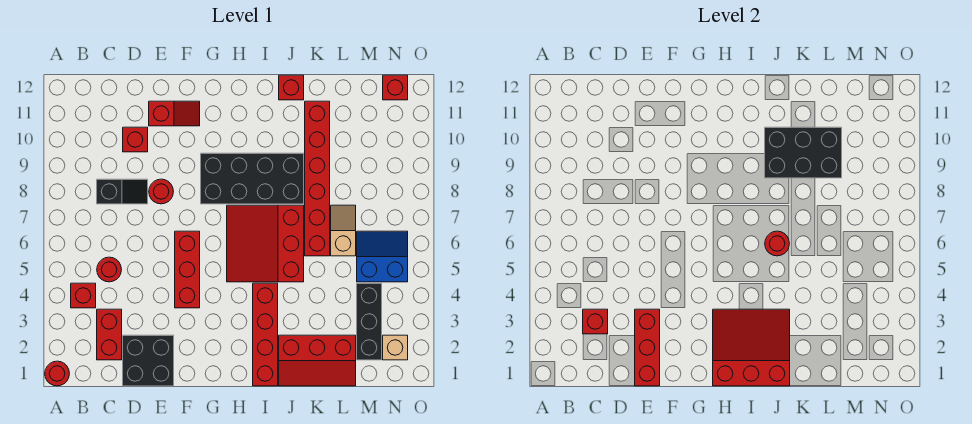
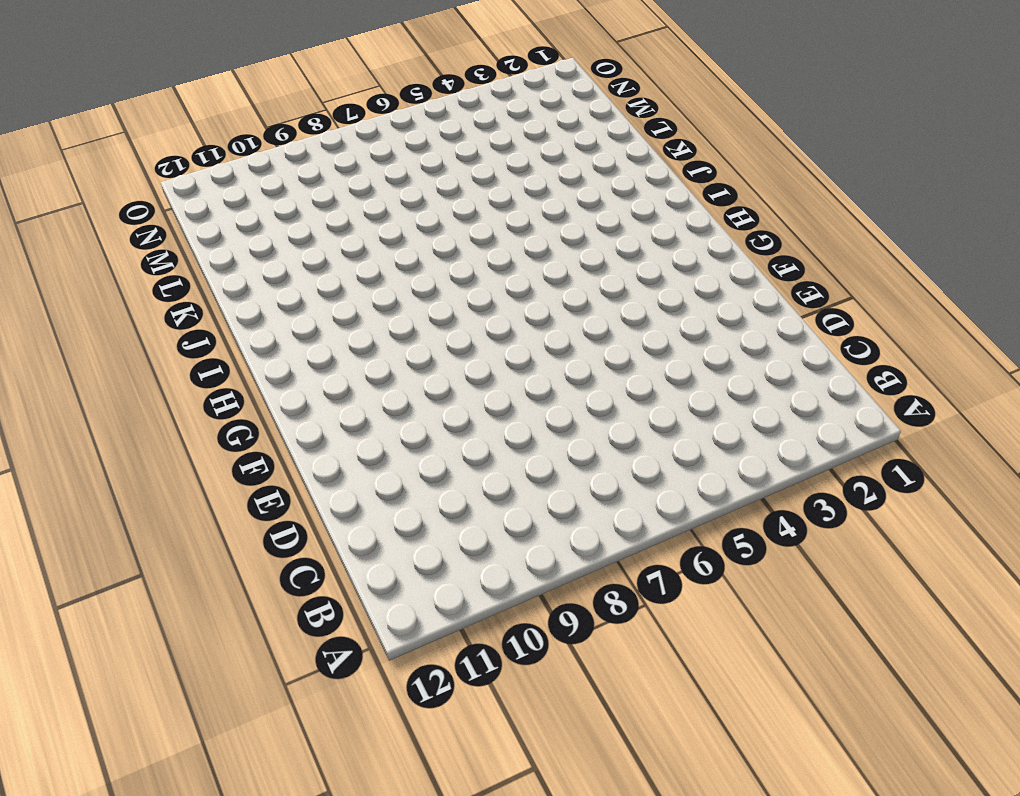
none -> red round brick A1 level 1
none -> red brick B4 level 1
none -> red brick C2:C3 level 1

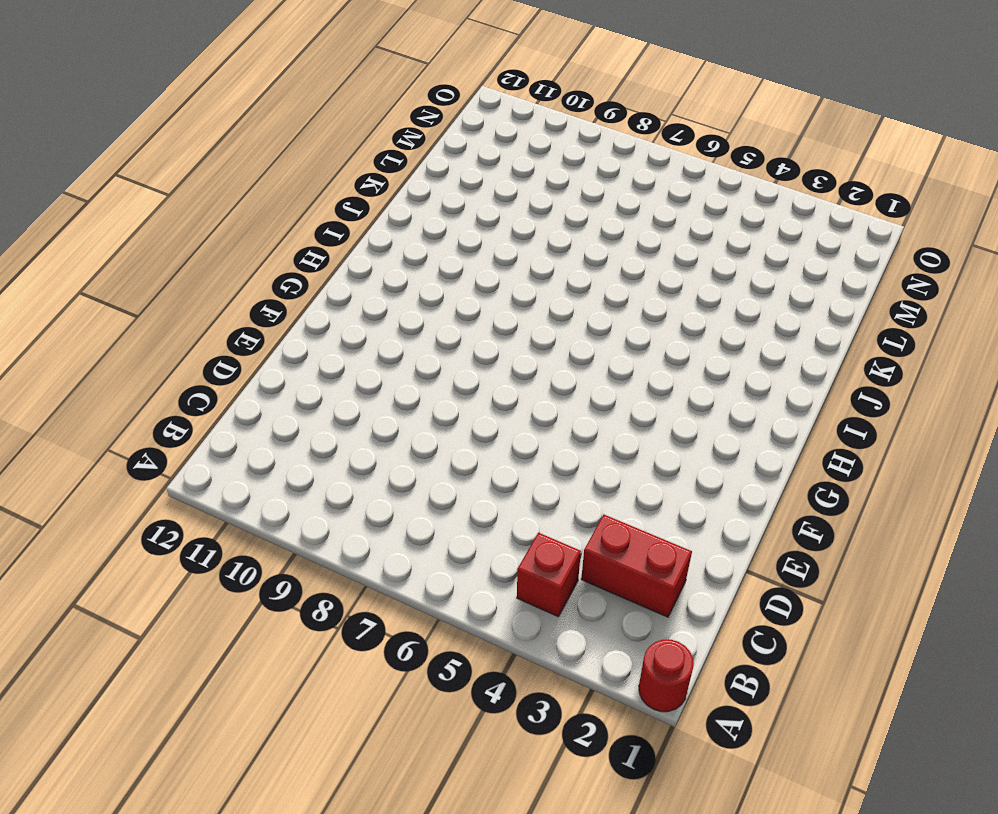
none -> red round brick C5 level 1
none -> black slope C8:D8 level 1 top C
none -> black brick D1:E2 level 1

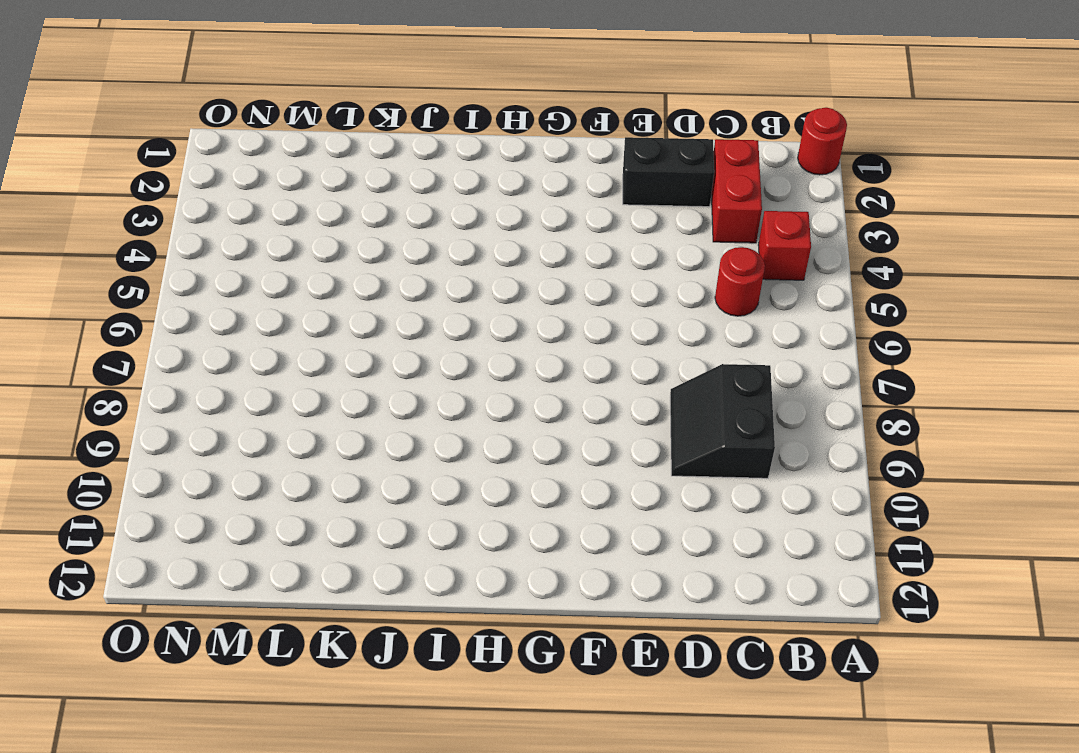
black slope C8:D9 level 1 top C -> black slope C8:D8 level 1 top C
black brick D2:E2 level 1 -> black brick D1:E2 level 1
none -> red brick D10 level 1
none -> red round brick E8 level 1
none -> red slope E11:F11 level 1 top E

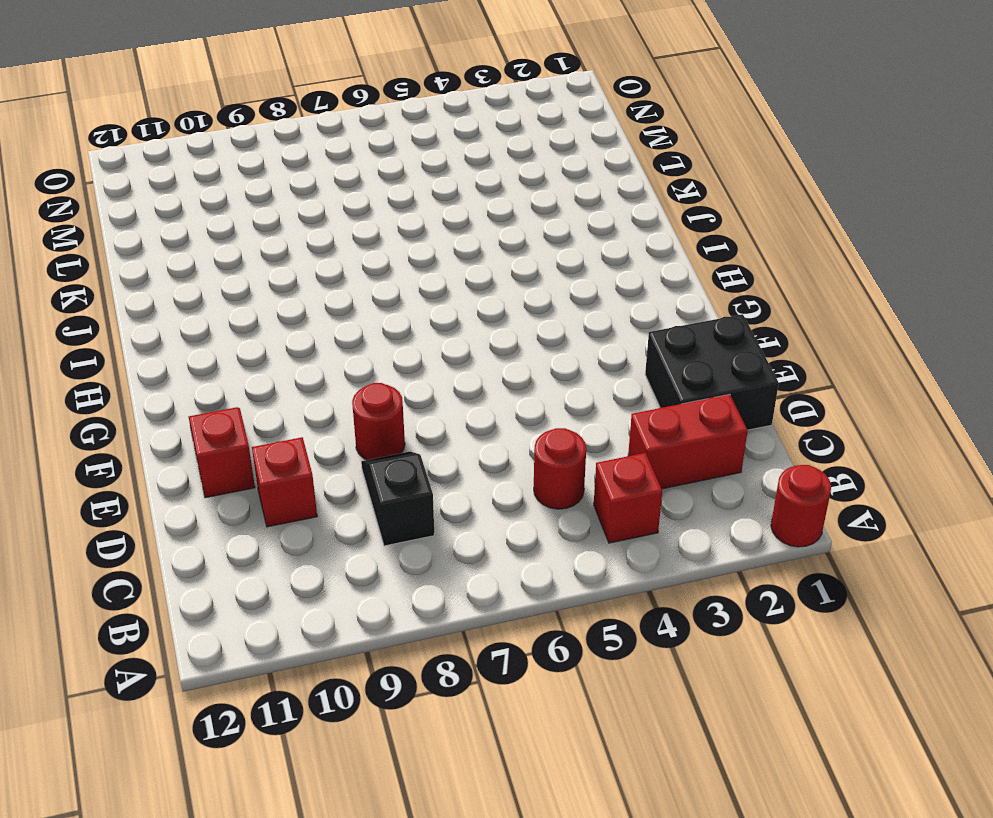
none -> red brick F4:F6 level 1
none -> black brick G8:J9 level 1
none -> red slope H5:J7 level 1 top J

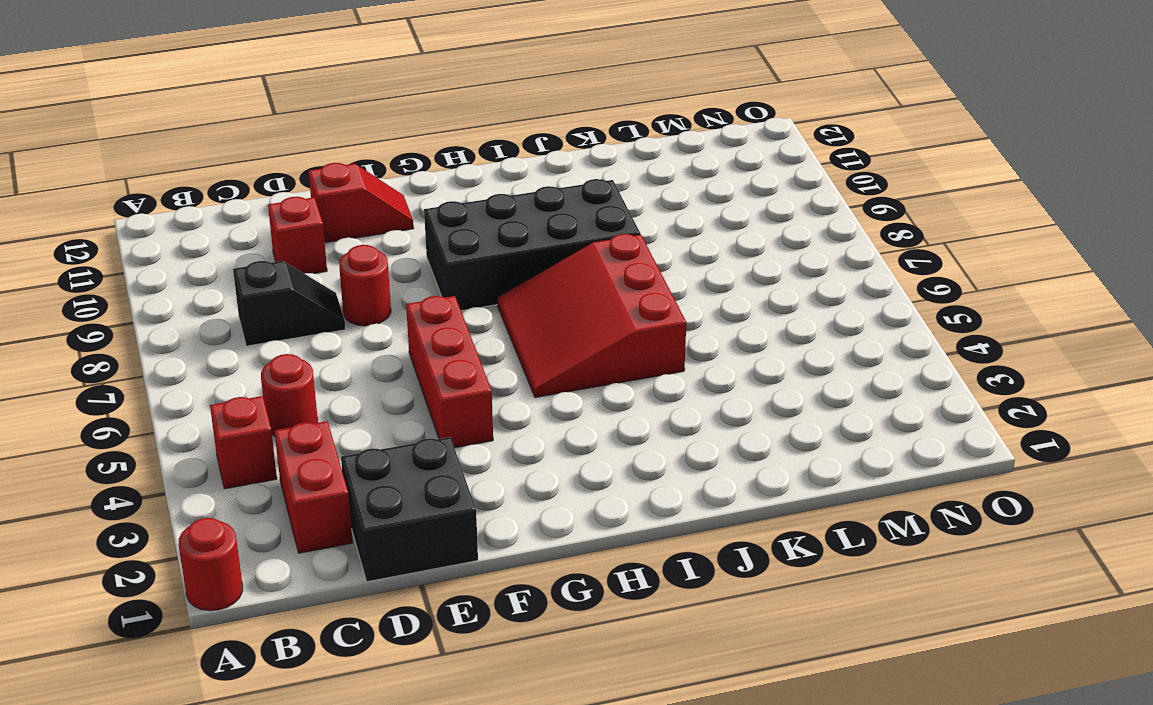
none -> red brick I1:I4 level 1
none -> red slope J1:L2 level 1 top 2
none -> red brick J12 level 1

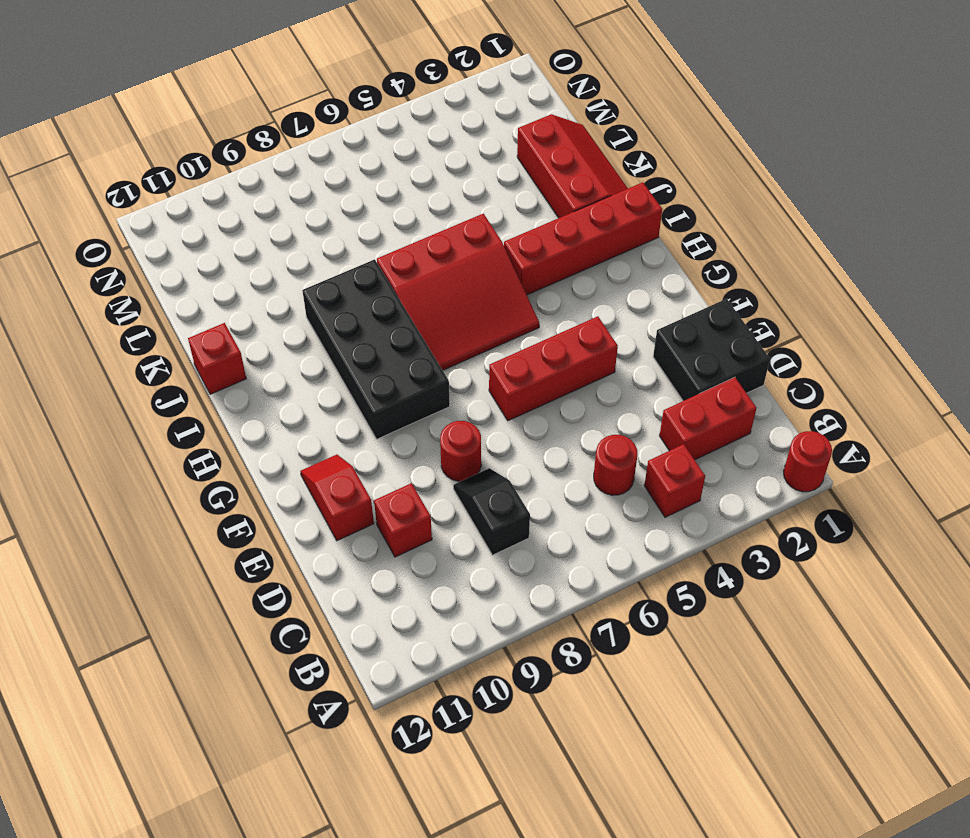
none -> red brick K6:K11 level 1
none -> tan slope L6:L7 level 1 top 6
none -> black brick M2:M4 level 1

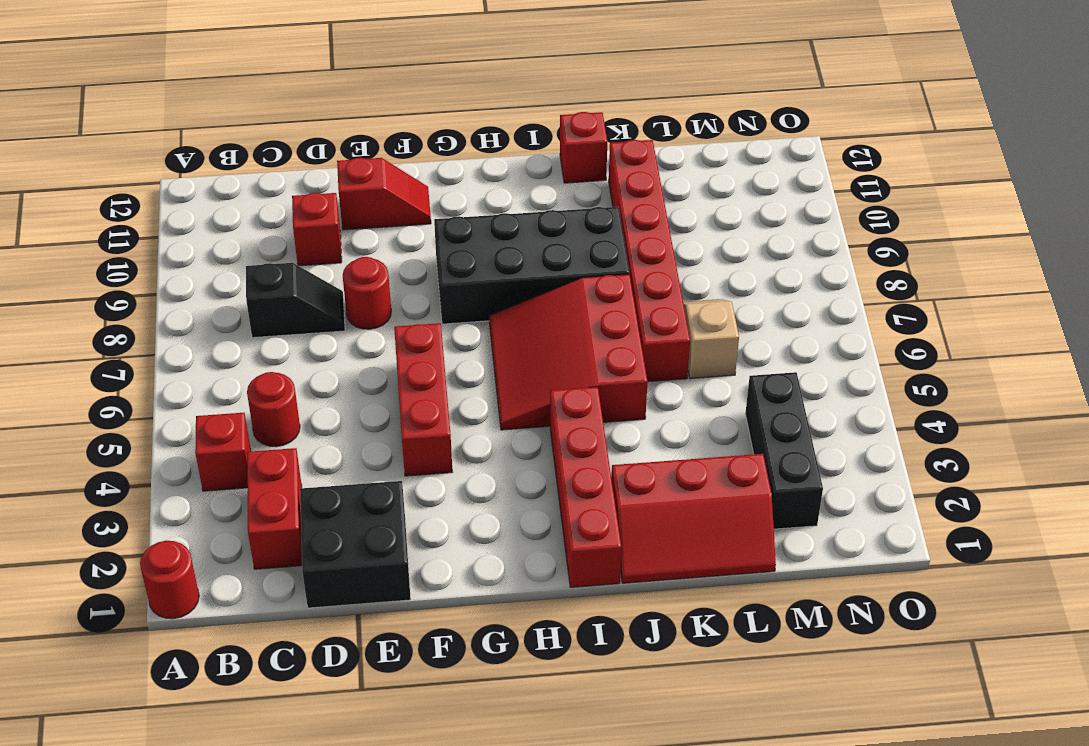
none -> blue slope M5:N6 level 1 top 5
none -> tan brick N2 level 1
none -> red brick N12 level 1

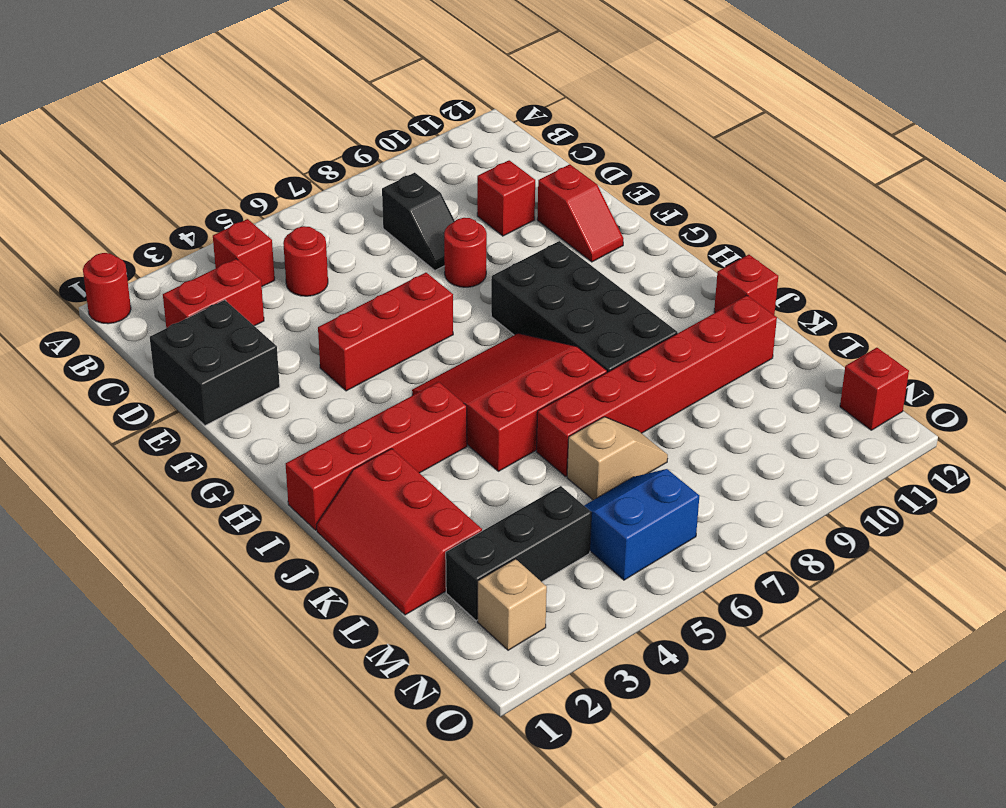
blue slope M5:N6 level 1 top N -> blue slope M5:N6 level 1 top 5
none -> red brick C3 level 2
none -> red brick E1:E3 level 2
none -> red slope H1:J3 level 2 top 1

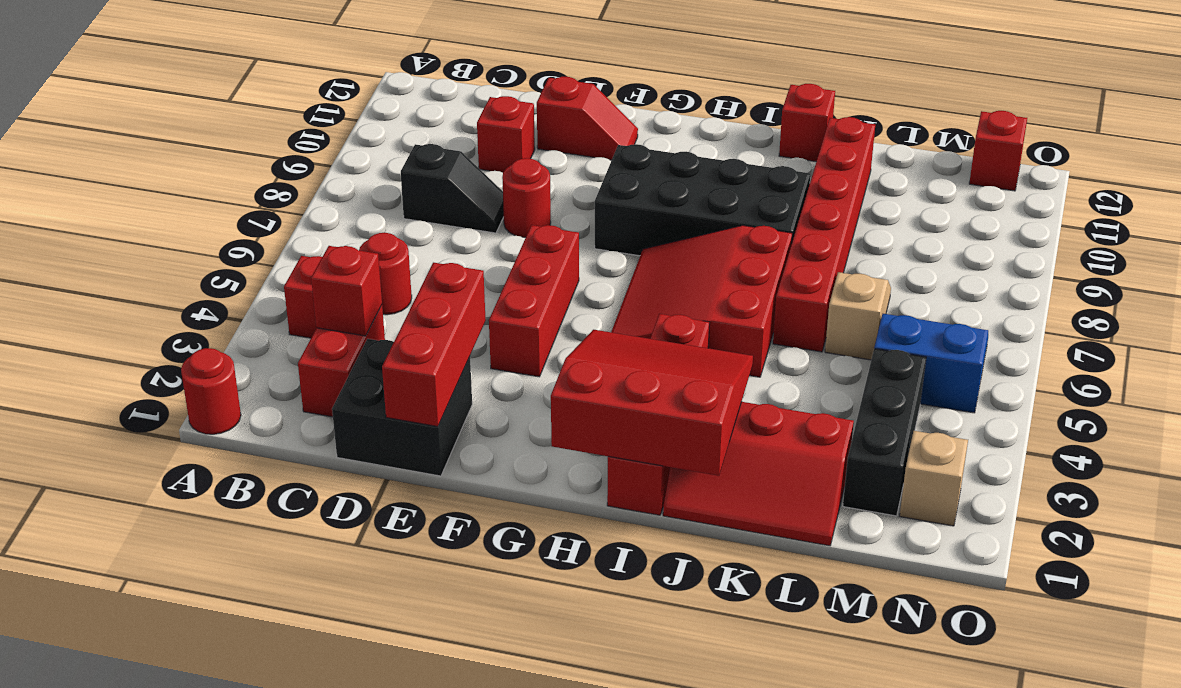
none -> red round brick J6 level 2
none -> black brick J9:L10 level 2

